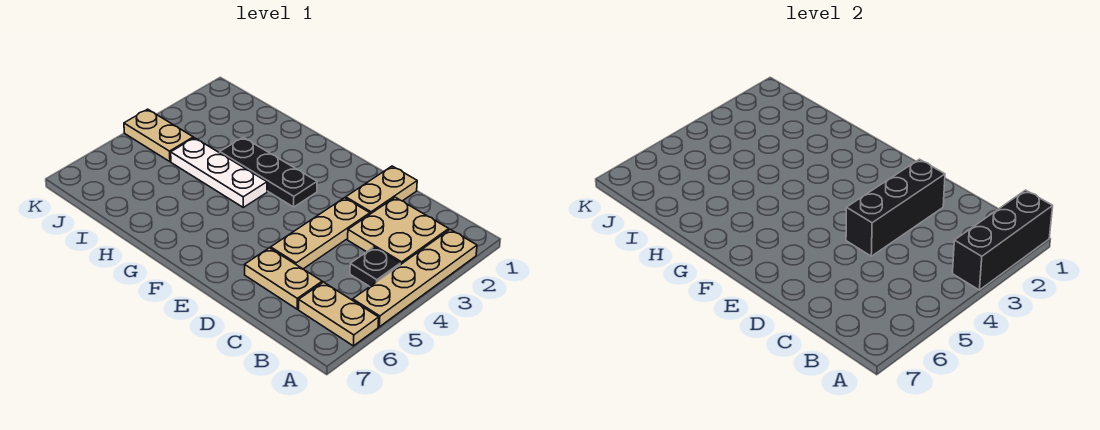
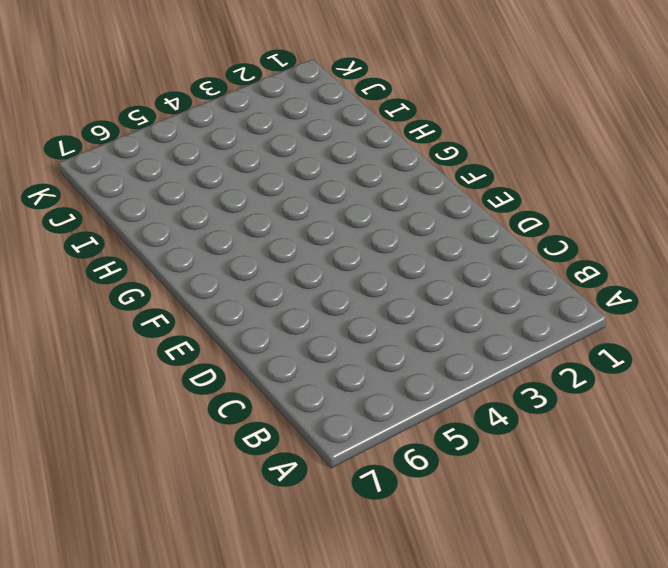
none -> tan plate A2:A5 level 1
none -> tan plate A6:B6 level 1
none -> tan plate B2:C3 level 1

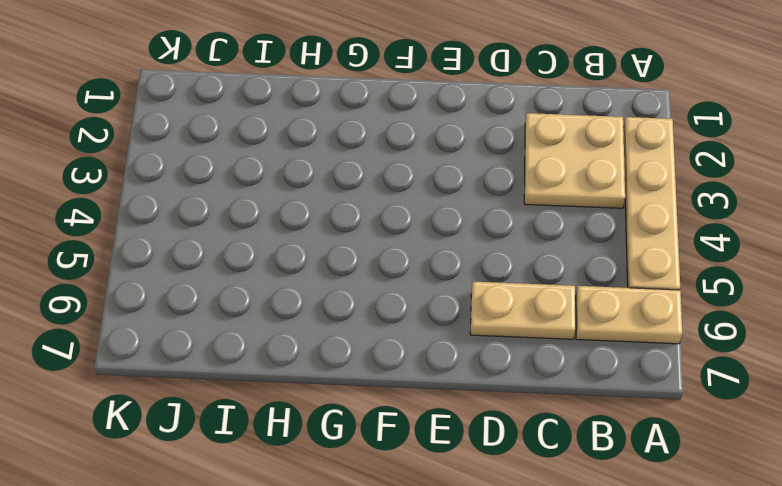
none -> black plate B4 level 1
none -> tan plate D1:D2 level 1
none -> tan plate D3:D5 level 1

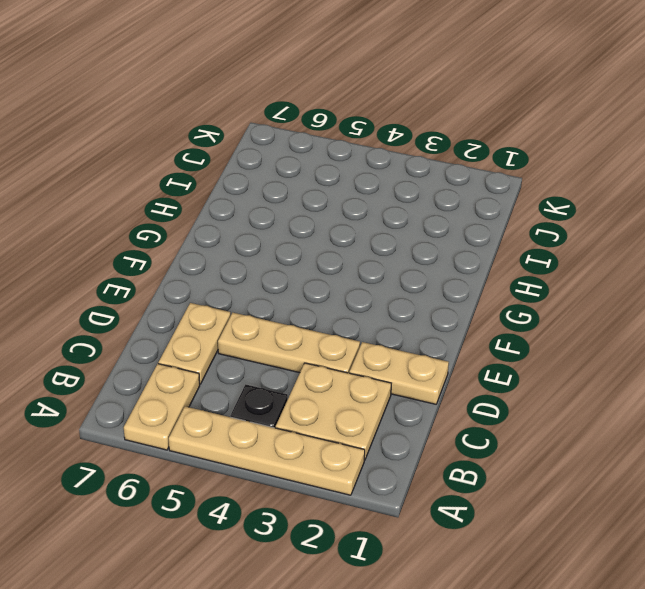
none -> black plate F3:H3 level 1
none -> white plate G4:I4 level 1
none -> tan plate J4:K4 level 1

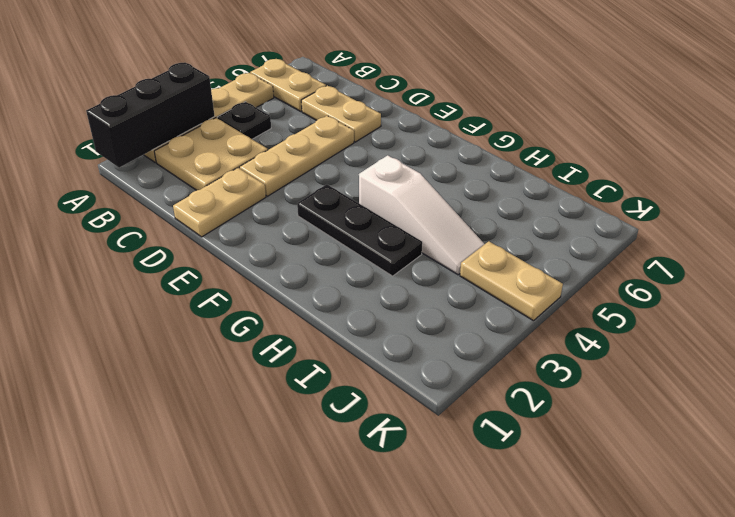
white slope G4:I4 level 1 top G -> white plate G4:I4 level 1
none -> black brick D2:D4 level 2

